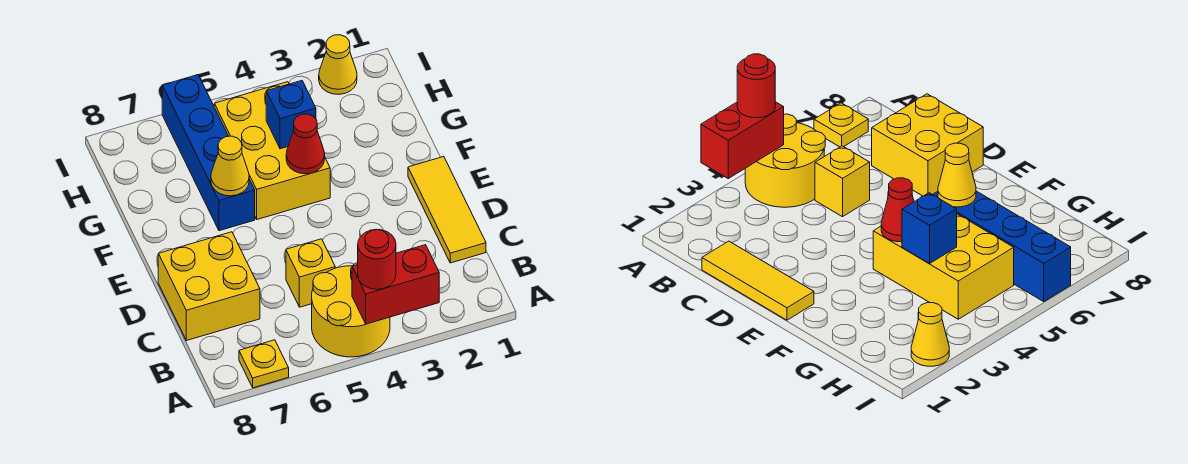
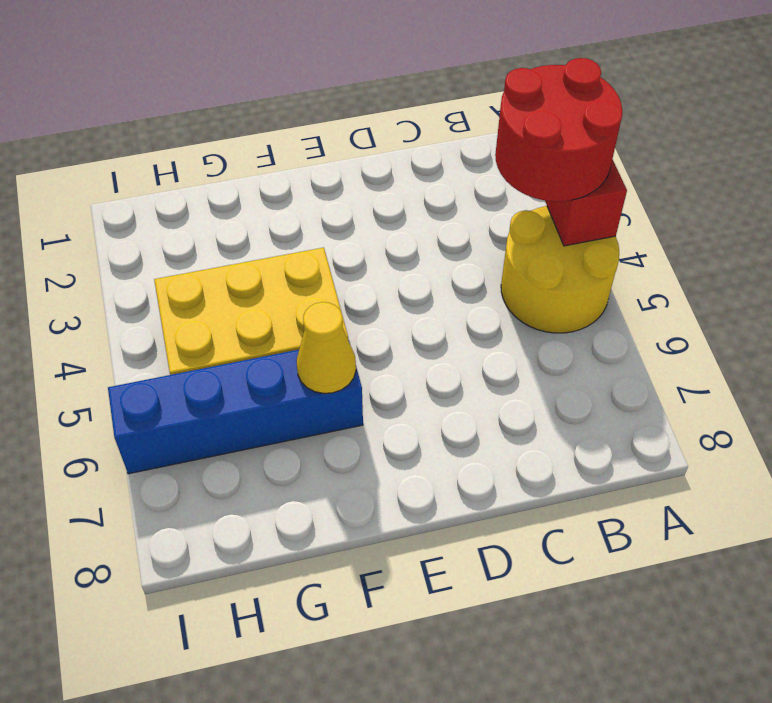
red round brick A3:B4 level 3 -> red round brick A4 level 3
none -> yellow plate A7 level 1
none -> yellow tile C1:E1 level 1
none -> yellow brick C5 level 1

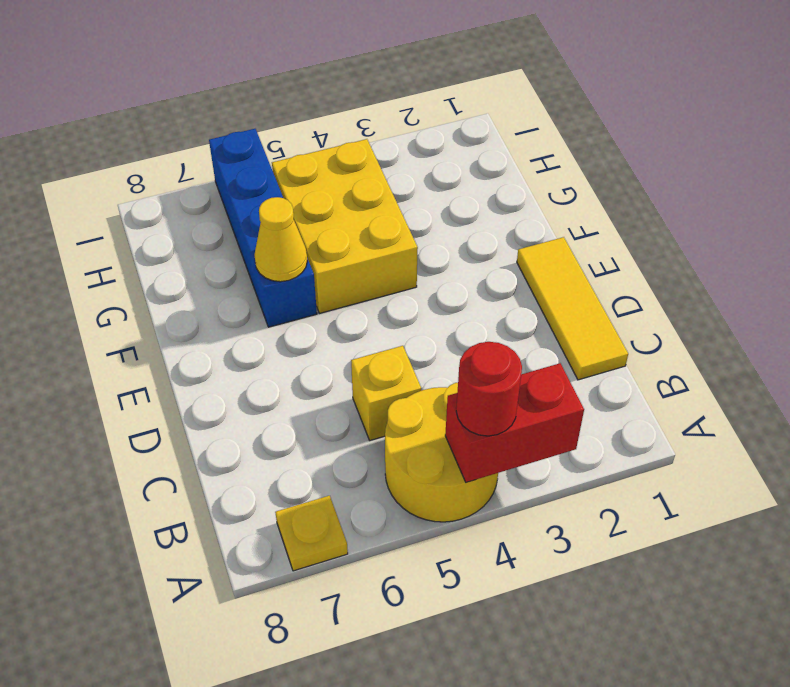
none -> yellow brick C7:D8 level 1
none -> yellow cone I2 level 1
none -> red cone F4 level 2

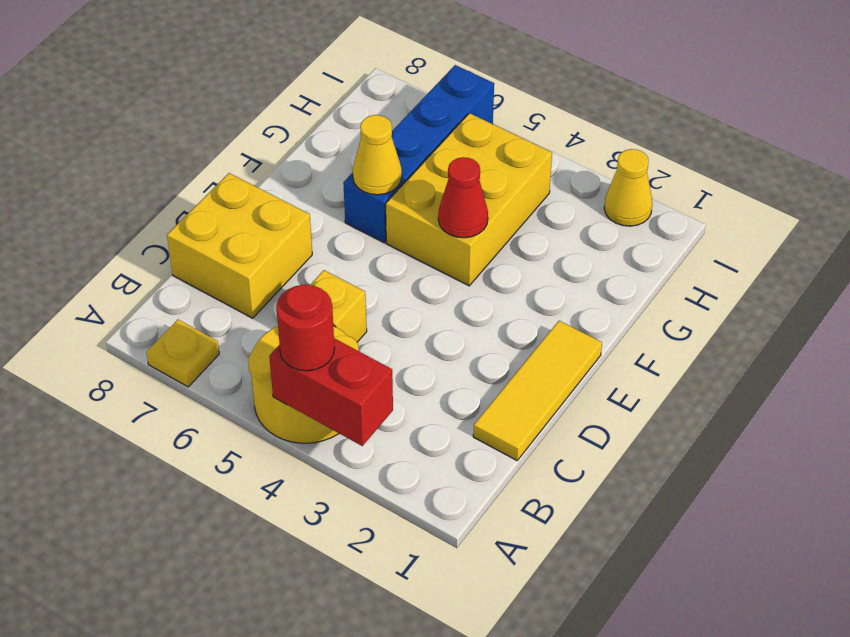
none -> blue brick G4 level 2

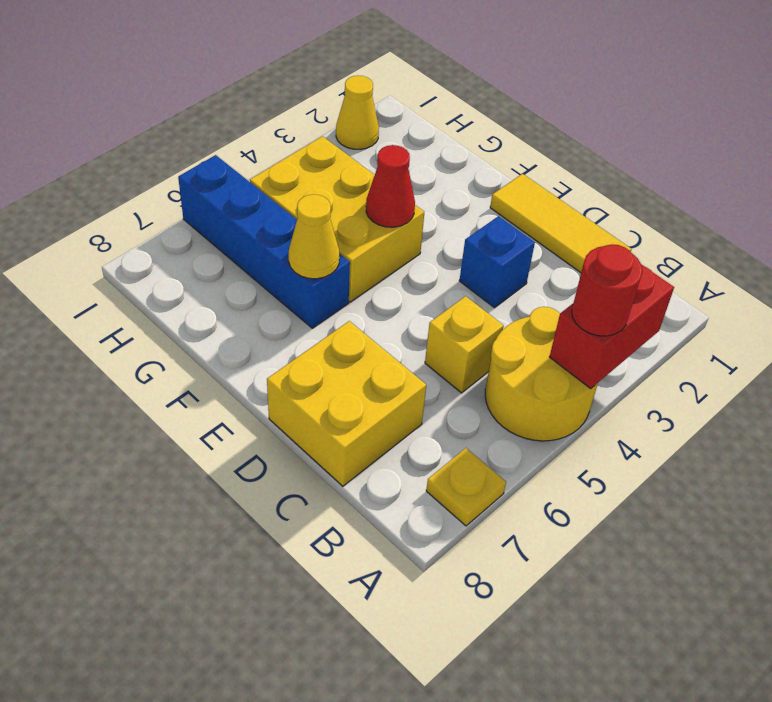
blue brick D3 level 1 -> blue brick G4 level 2

